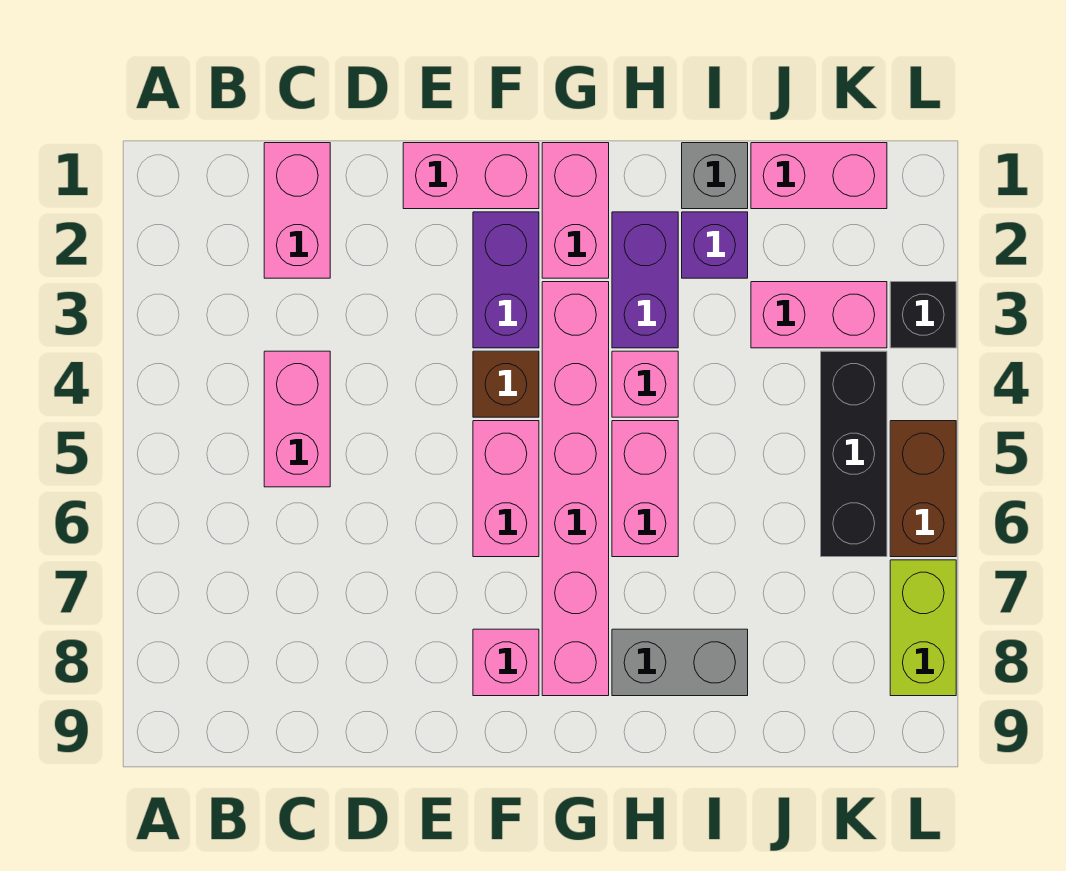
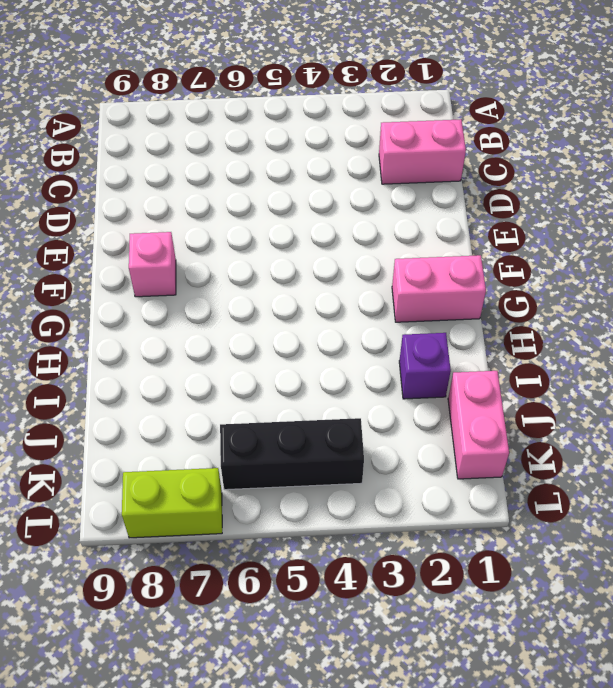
none -> pink brick C4:C5 level 1
none -> pink brick E1:F1 level 1
none -> purple brick F2:F3 level 1

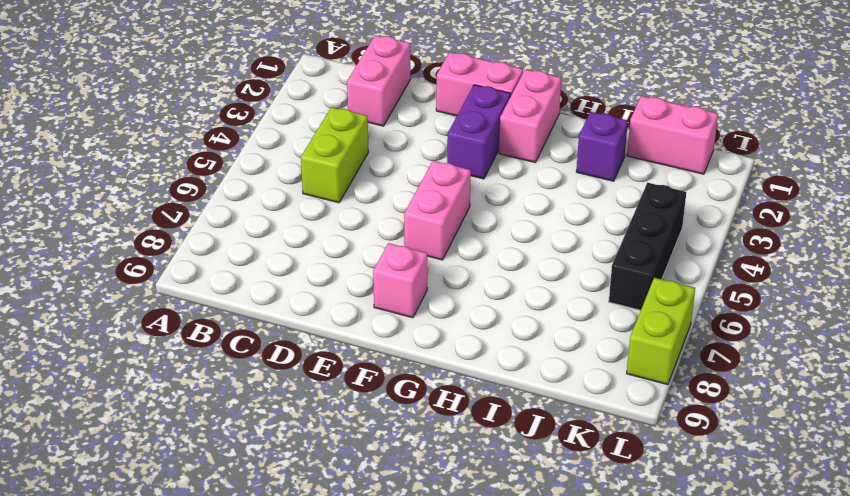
lime brick C4:C5 level 1 -> pink brick C4:C5 level 1
none -> brown brick F4 level 1
none -> pink brick G3:G8 level 1
none -> purple brick H2:H3 level 1

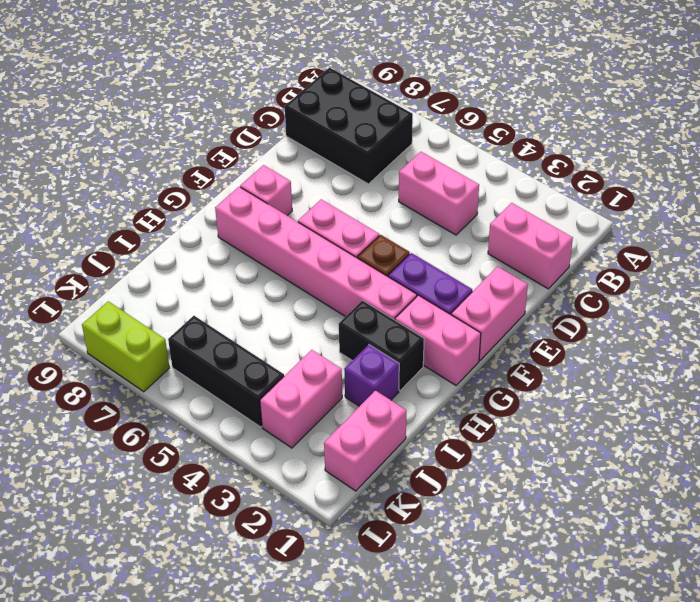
black brick B7:C9 level 1 -> none
black brick H2:H3 level 1 -> purple brick H2:H3 level 1
none -> pink brick H4 level 1
none -> pink brick H5:H6 level 1
none -> grey brick H8:I8 level 1

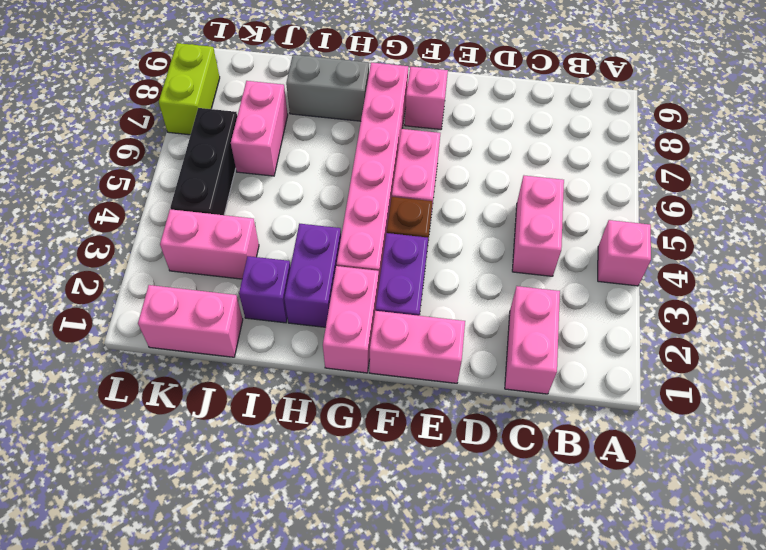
pink brick A4 level 1 -> pink brick H4 level 1
pink brick J6:J7 level 1 -> pink brick H5:H6 level 1
none -> grey brick I1 level 1
none -> black brick L3 level 1
none -> brown brick L5:L6 level 1

